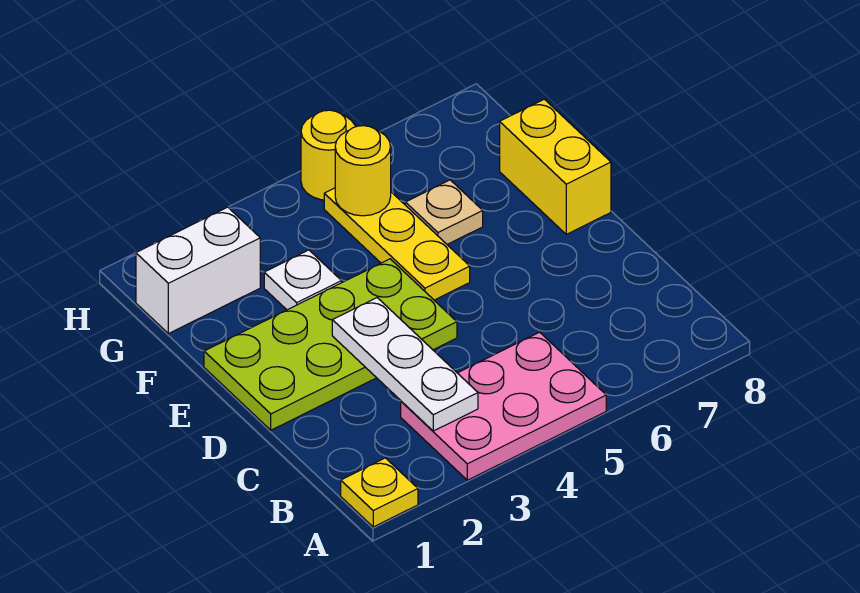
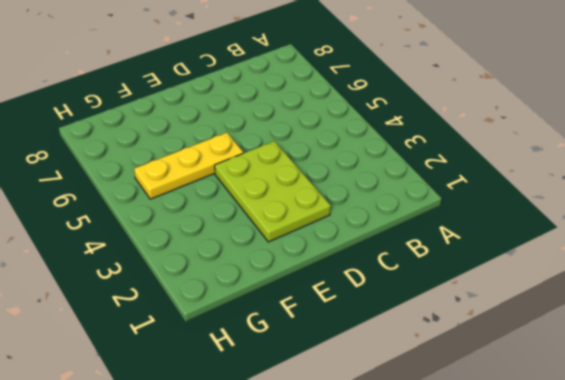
lime plate D2:E4 level 1 -> lime plate D1:E4 level 1
none -> yellow plate A1 level 1
none -> pink plate A3:B5 level 1

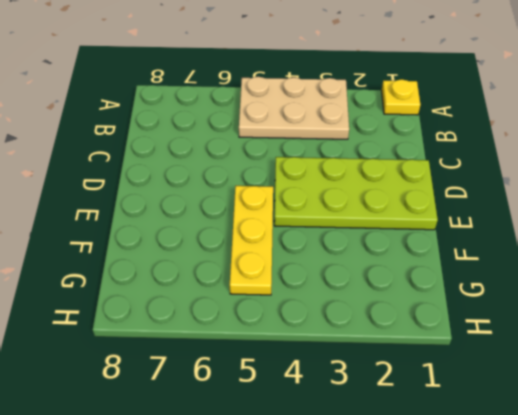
tan plate A3:B5 level 1 -> pink plate A3:B5 level 1
none -> yellow brick E8:F8 level 1
none -> white plate F3 level 1

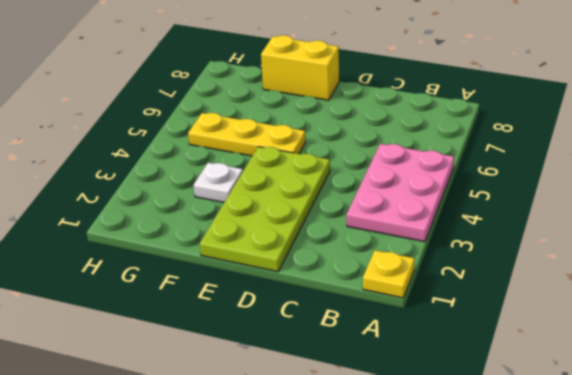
none -> tan plate F6 level 1
none -> white brick G1:G2 level 1

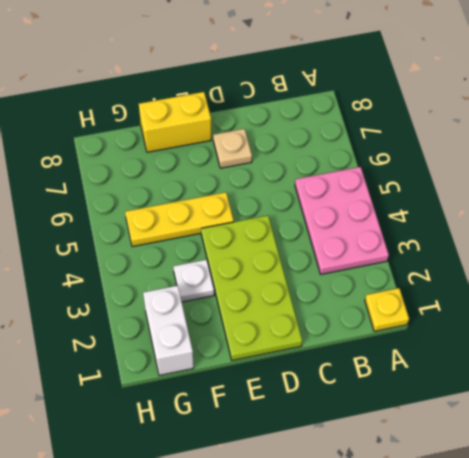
tan plate D7 level 1 -> tan plate F6 level 1
none -> yellow round brick H5 level 1
none -> white plate B3:D3 level 2

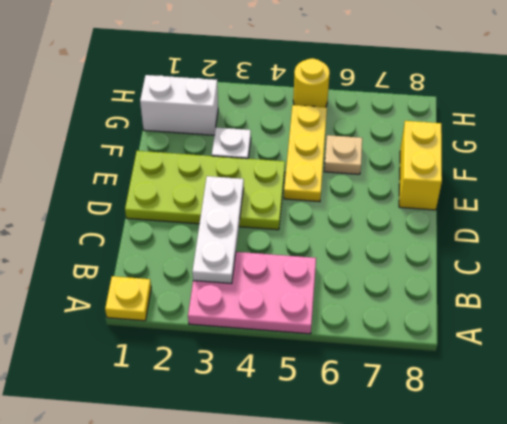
none -> yellow round brick G5 level 2

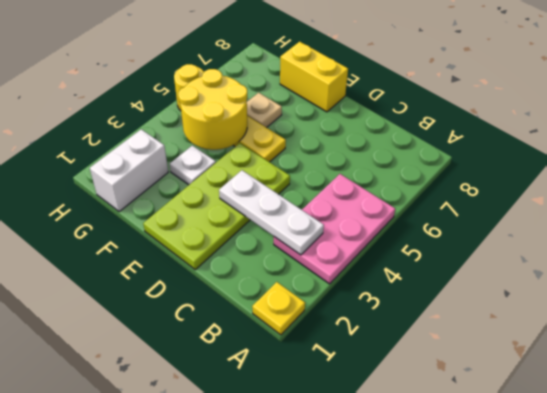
yellow round brick F4:G5 level 2 -> yellow round brick G5 level 2

